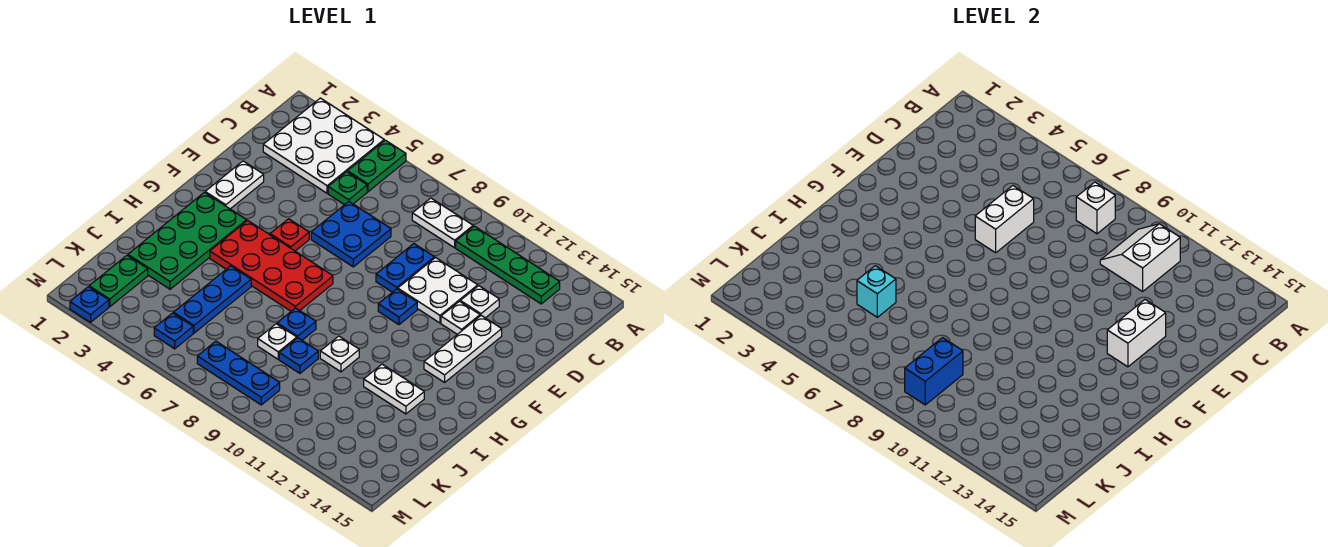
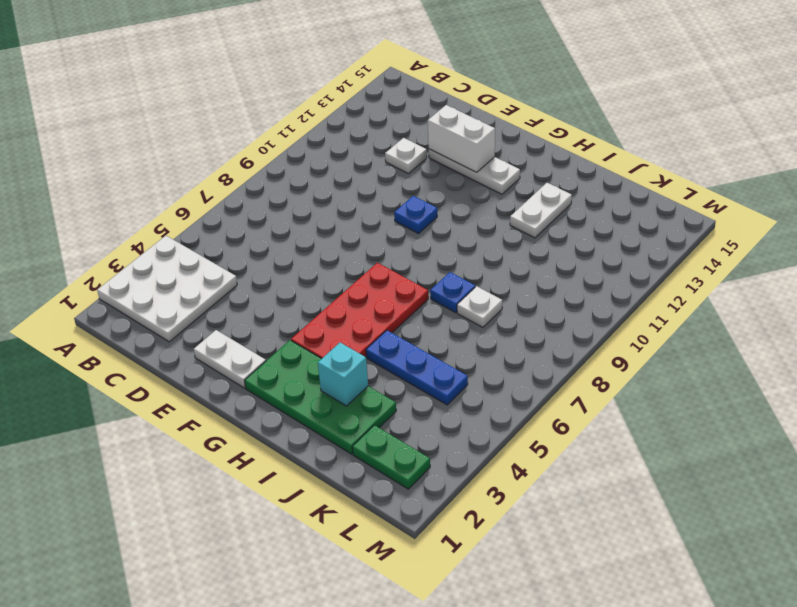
cyan brick I3 level 2 -> cyan brick J5 level 2
none -> green plate A5:B5 level 1
none -> white plate B8:B9 level 1
none -> green plate B10:B13 level 1
none -> green plate C5 level 1

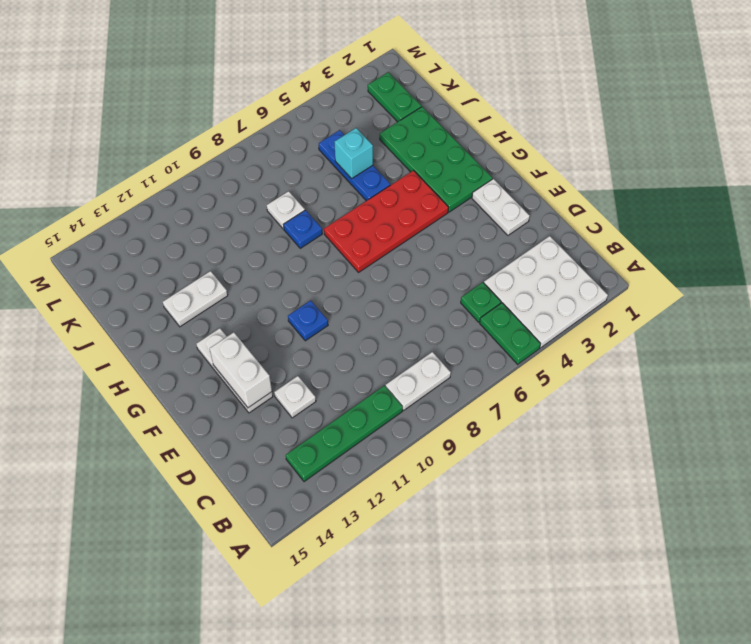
none -> blue plate D6:E7 level 1
none -> blue plate D9:E9 level 1
none -> white plate D10:E11 level 1
none -> white plate E12 level 1

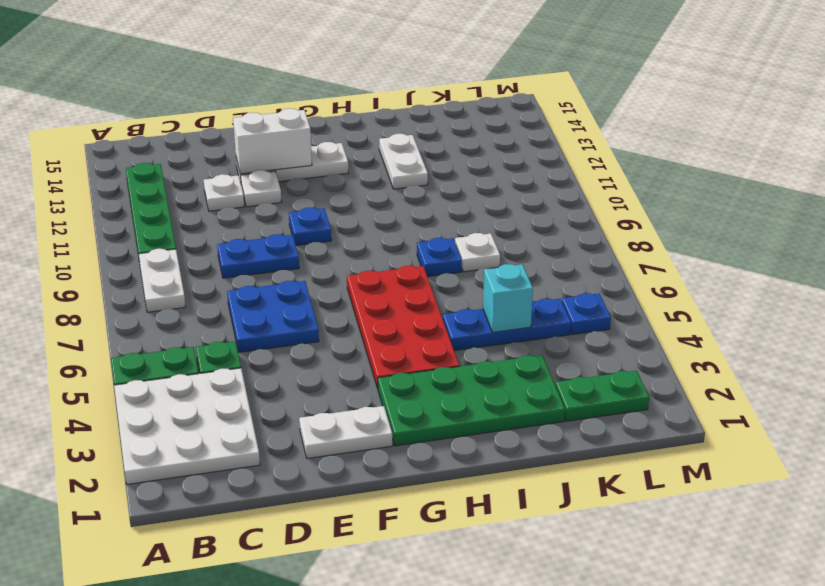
none -> white plate D10:E11 level 1
none -> red plate F5 level 1
none -> white plate I10 level 1
none -> blue plate J9 level 1

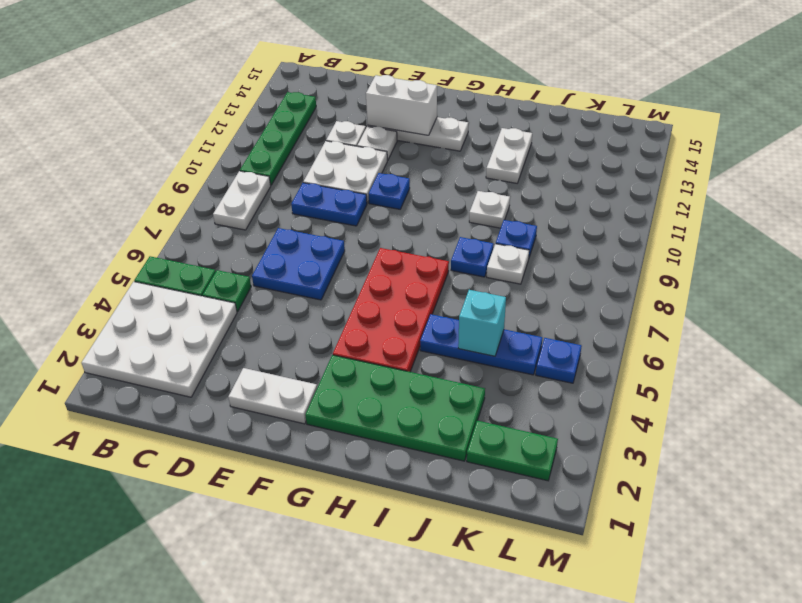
none -> red plate F5 level 1
none -> blue plate L7:L9 level 1
none -> blue plate M2 level 1
none -> white brick B8 level 2

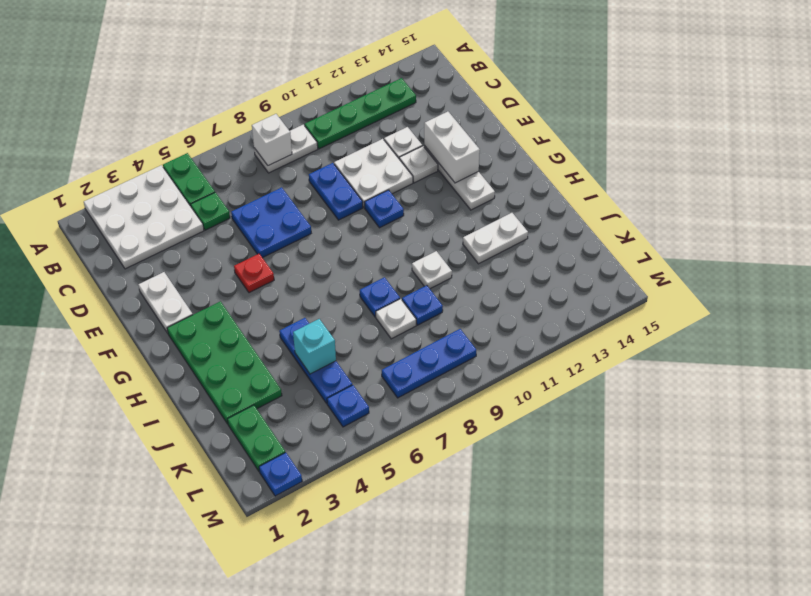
none -> red plate G4:H7 level 1
none -> white slope B10:C11 level 2 top 11
none -> white brick D6:E6 level 2
none -> blue brick K9:L9 level 2

